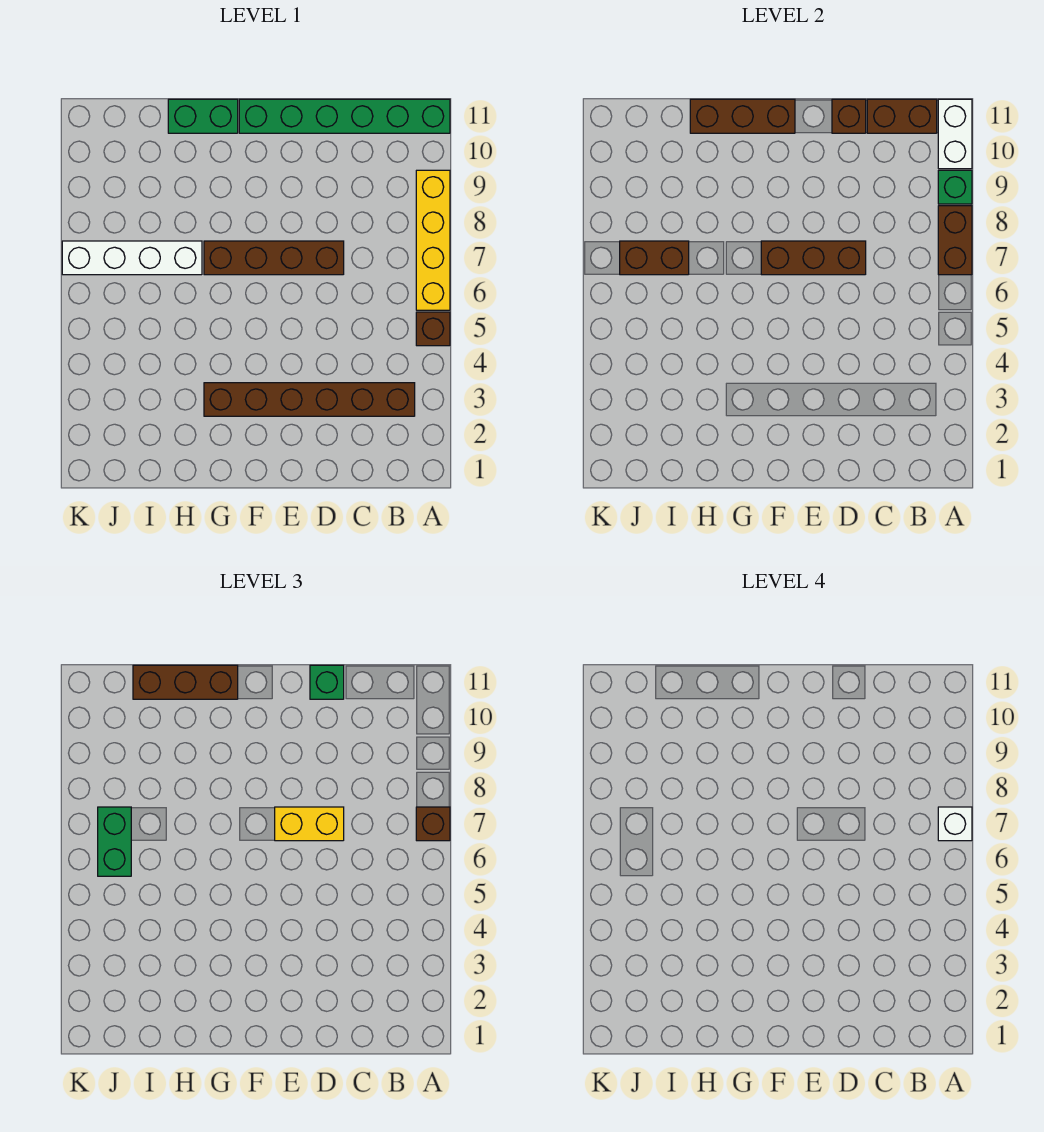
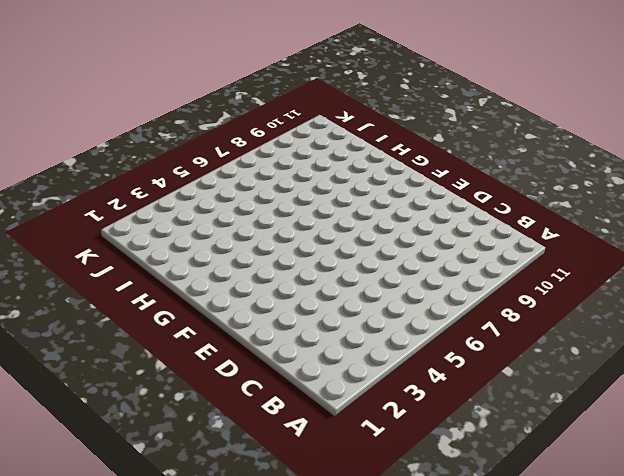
none -> brown brick A5 level 1
none -> yellow brick A6:A9 level 1
none -> green brick A11:F11 level 1

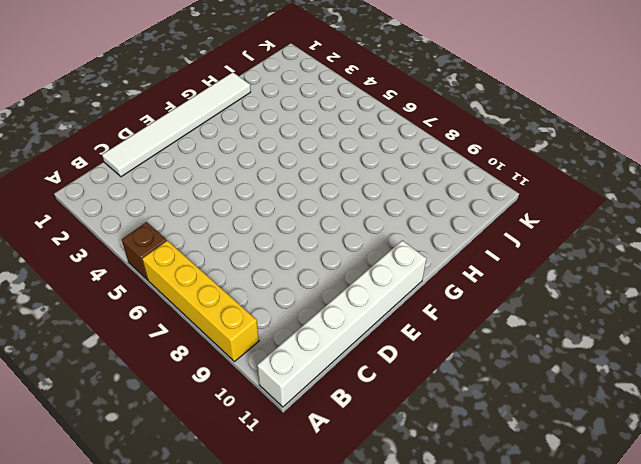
white brick A11:F11 level 1 -> green brick A11:F11 level 1
white tile C1:H1 level 1 -> none
none -> brown brick B3:G3 level 1
none -> brown brick D7:G7 level 1
none -> green brick G11:H11 level 1

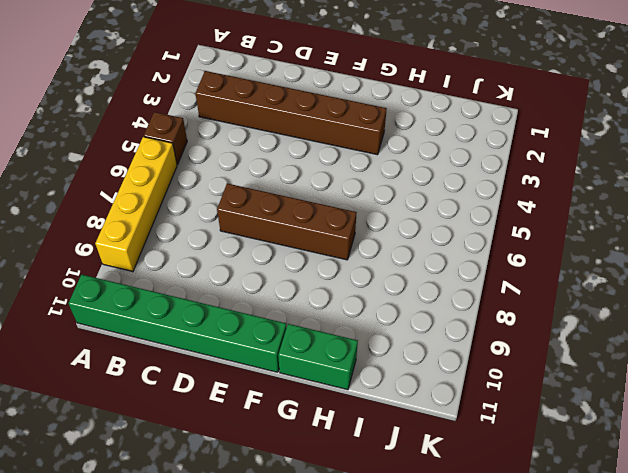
none -> white brick H7:K7 level 1
none -> brown brick A7:A8 level 2
none -> green brick A9 level 2

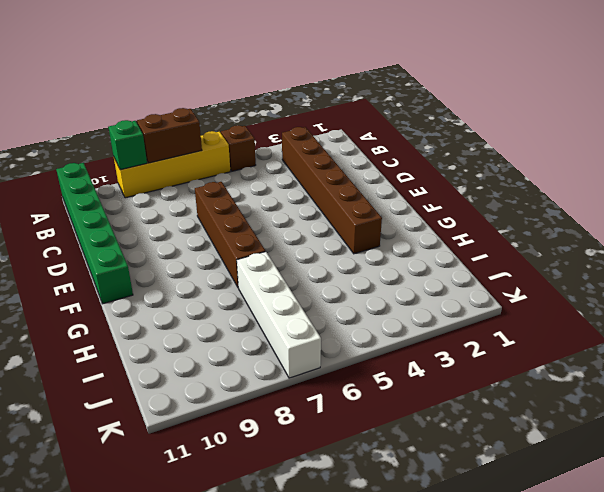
none -> green brick G11:H11 level 1
none -> white brick A10:A11 level 2
none -> brown brick B11:C11 level 2

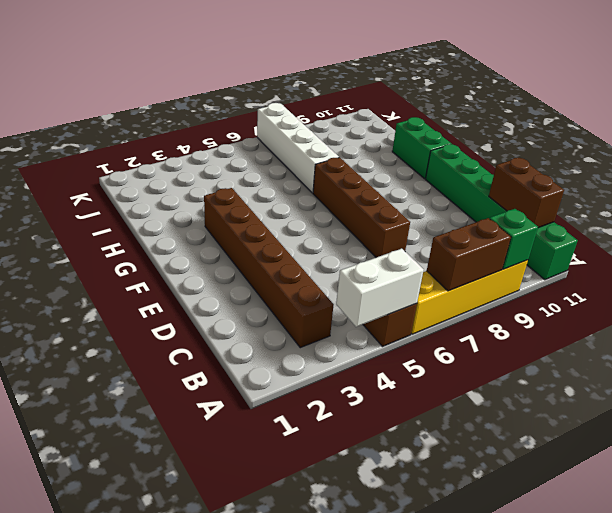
white brick A4:A5 level 2 -> white brick A10:A11 level 2
none -> brown brick D7:F7 level 2
none -> brown brick D11 level 2
none -> brown brick F11:H11 level 2

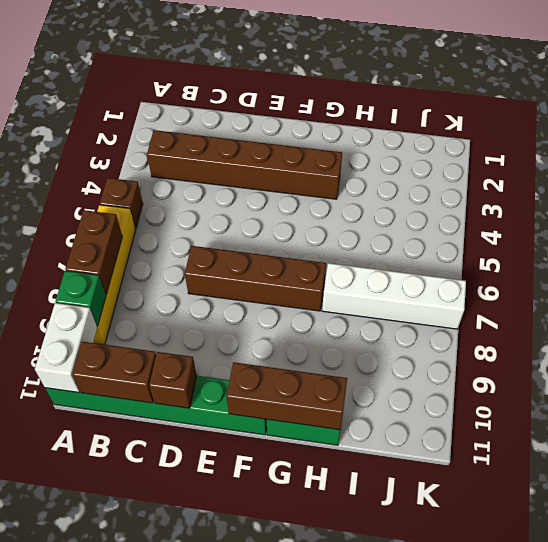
none -> brown brick D7:F7 level 2
none -> brown brick I7:J7 level 2
none -> brown brick A7 level 3

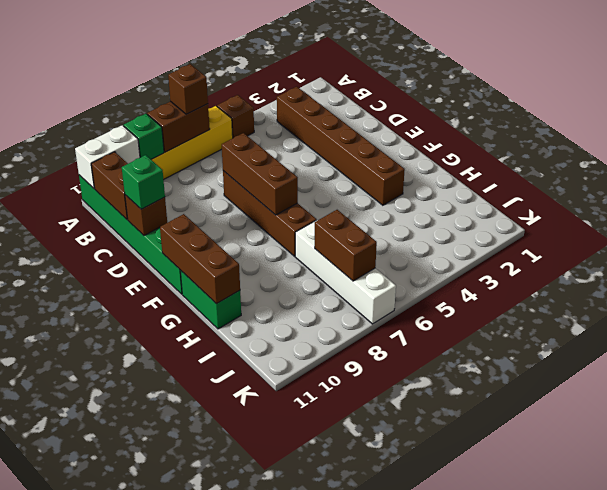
none -> yellow brick D7:E7 level 3
none -> brown brick G11:I11 level 3
none -> green brick J6:J7 level 3

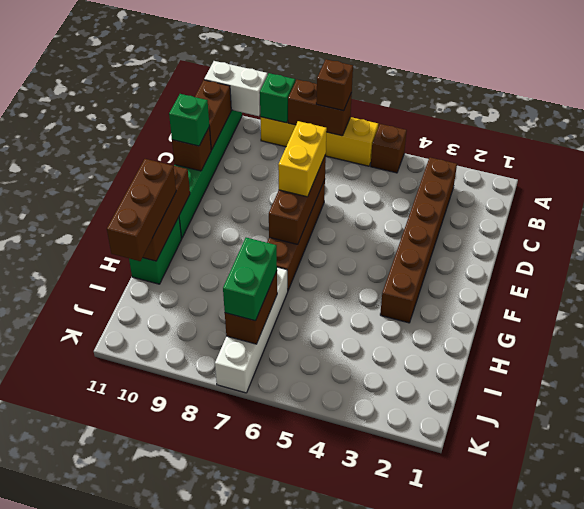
green brick I7:J7 level 3 -> green brick J6:J7 level 3
none -> white brick A7 level 4

